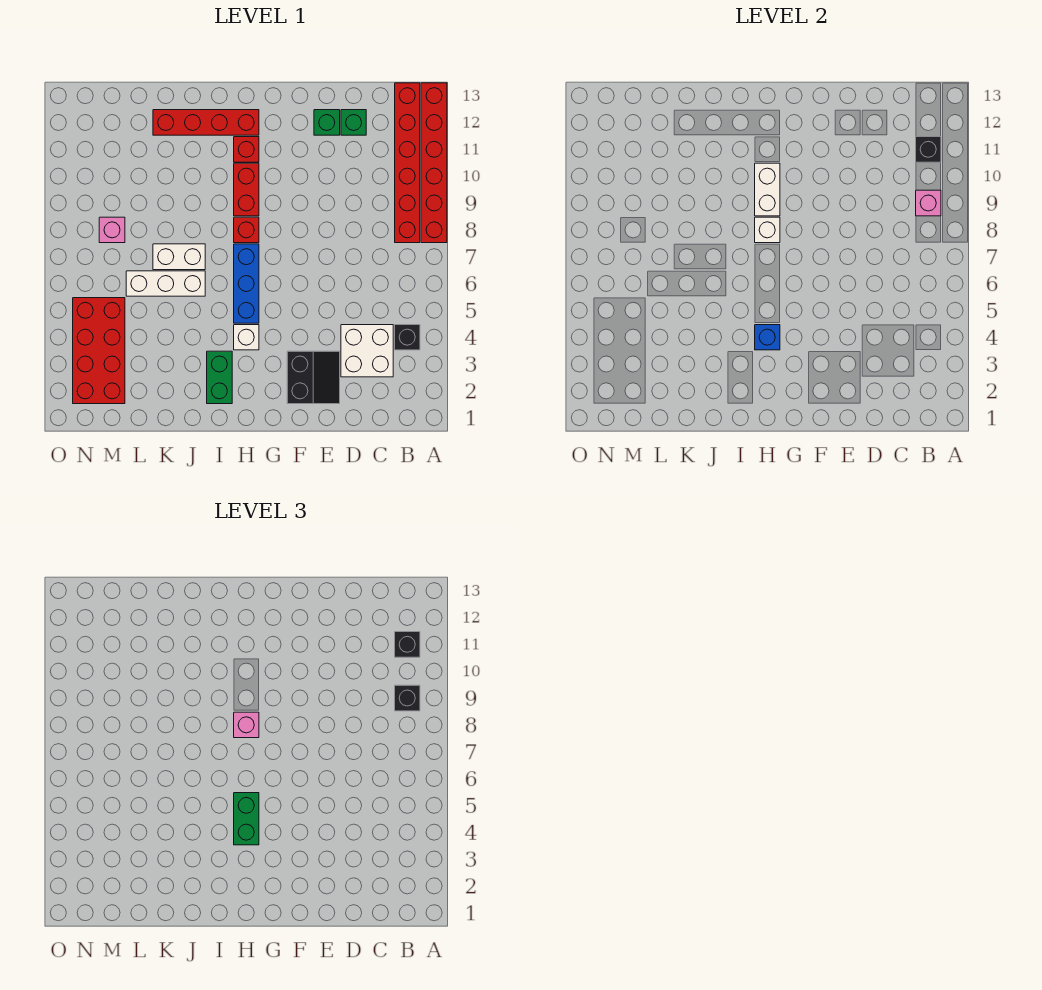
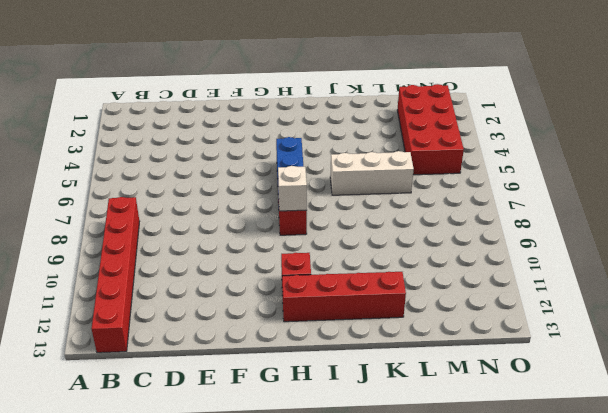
none -> red brick A8:A13 level 1
none -> black brick B4 level 1
none -> white brick C3:D4 level 1

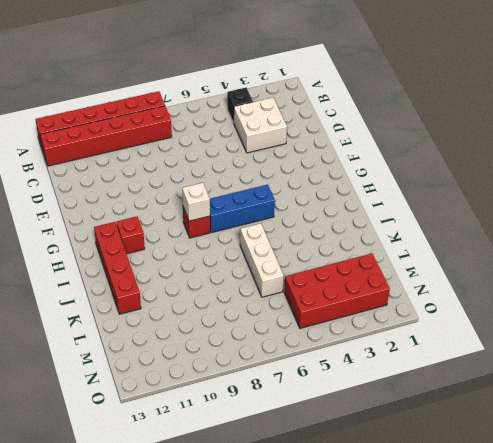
none -> green brick D12 level 1
none -> black slope E2:F3 level 1 top F
none -> green brick E12 level 1

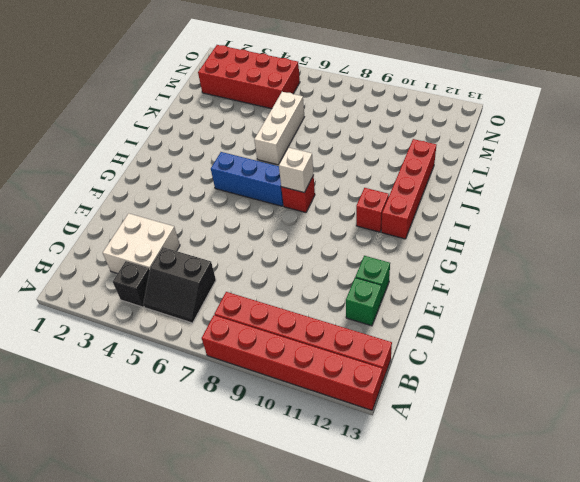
black slope B5:C6 level 1 top C -> black slope E2:F3 level 1 top F
none -> white brick H4 level 1
none -> red brick H9:H10 level 1
none -> green brick I2:I3 level 1

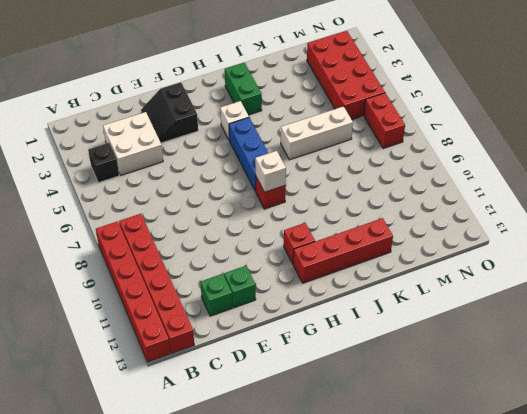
red brick N6:N7 level 1 -> red brick H9:H10 level 1
none -> white brick J7:K7 level 1
none -> pink brick M8 level 1
none -> pink brick B9 level 2

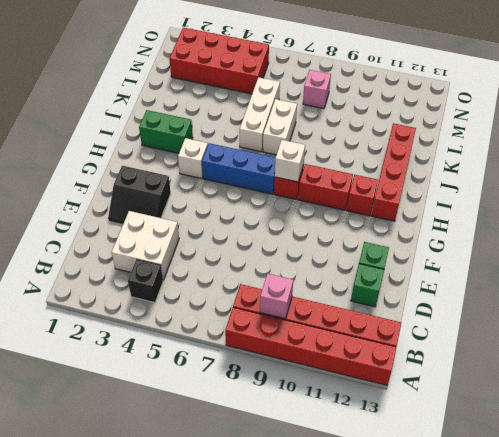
none -> black brick B11 level 2
none -> blue brick H4 level 2
none -> white brick H9:H10 level 2

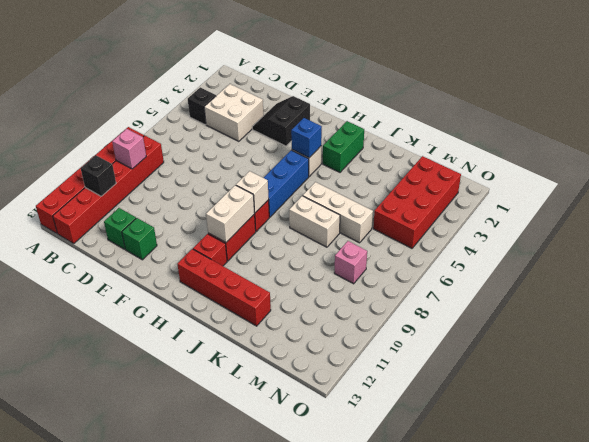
none -> black brick B9 level 3
none -> black brick B11 level 3
none -> green brick H4:H5 level 3

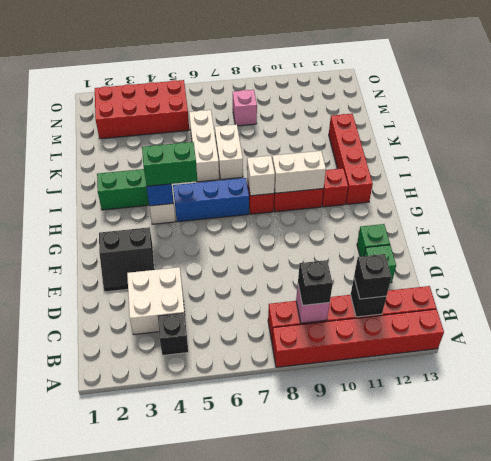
none -> pink brick H8 level 3

